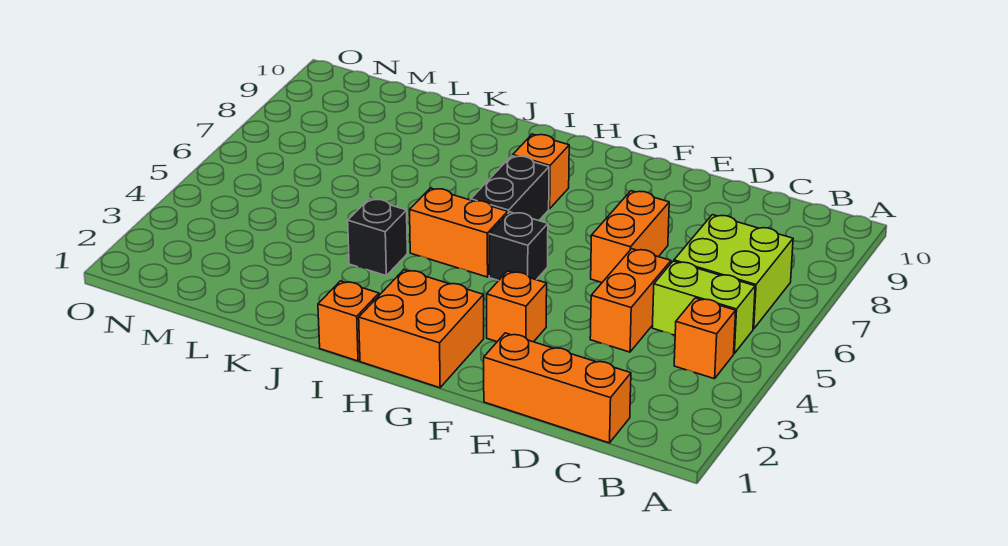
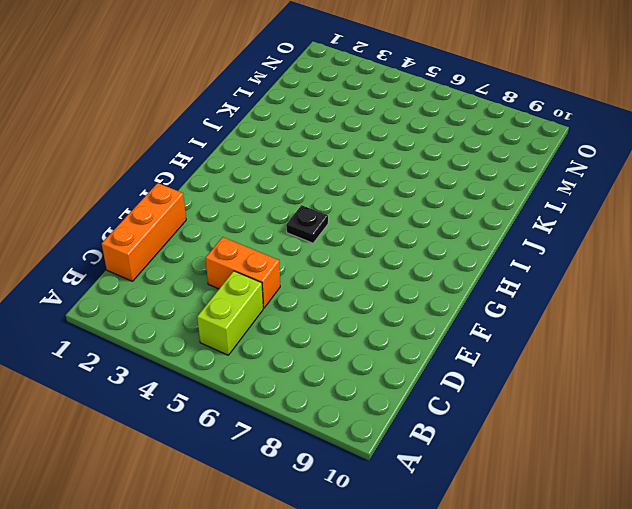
black plate G5 level 1 -> black brick G5 level 1
none -> orange brick B4 level 1
none -> lime brick B6:C7 level 1
none -> orange brick E6:E7 level 1

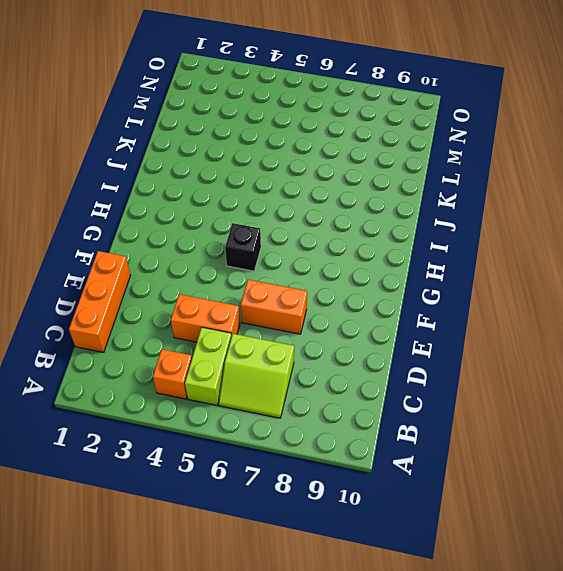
lime slope B6:C7 level 1 top C -> lime brick B6:C7 level 1
none -> orange brick F3 level 1
none -> orange brick G1:H2 level 1
none -> orange brick H5:I5 level 1

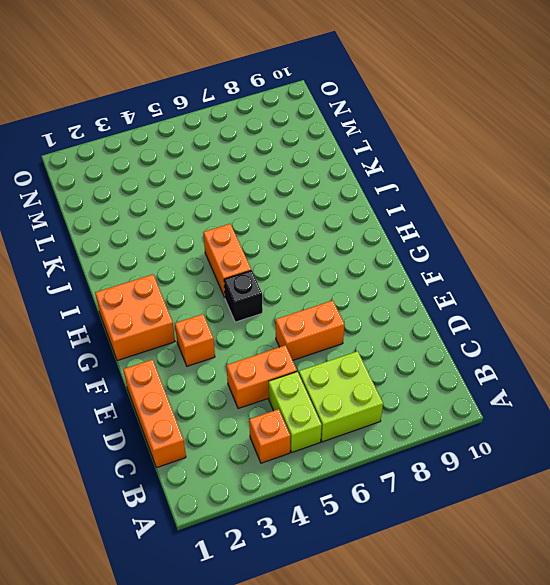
none -> black brick H6:H7 level 1
none -> orange brick H8 level 1
none -> orange brick I1 level 1

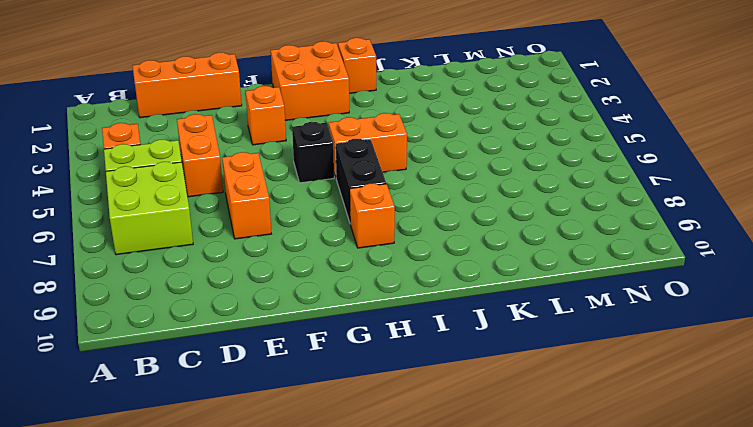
none -> black brick J4 level 1

